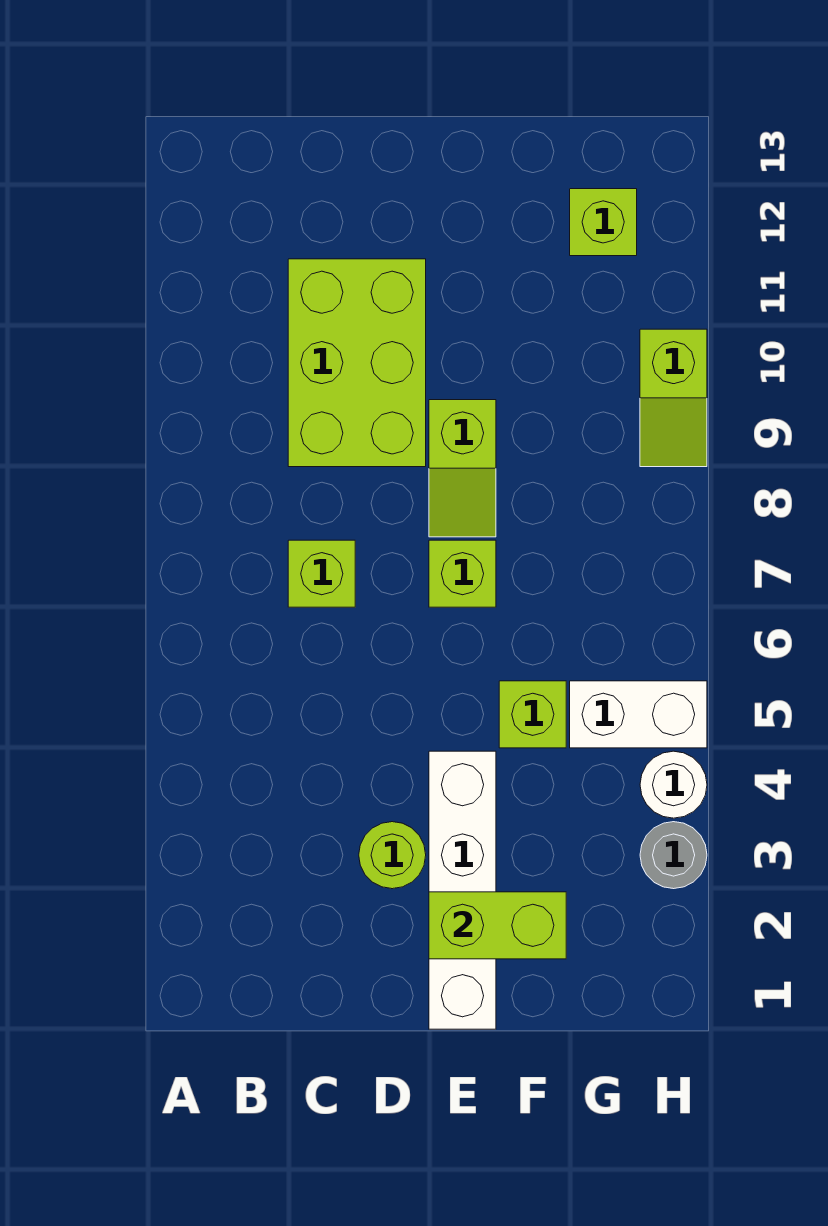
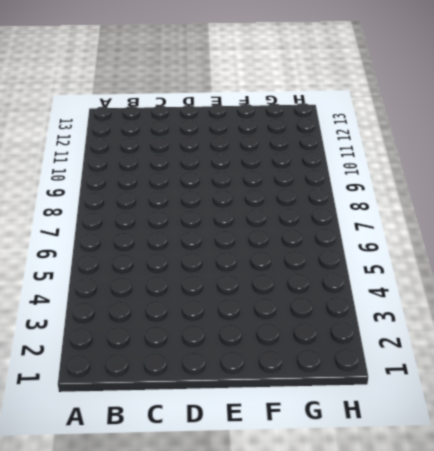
none -> lime brick C7 level 1
none -> lime brick C9:D11 level 1
none -> lime round brick D3 level 1

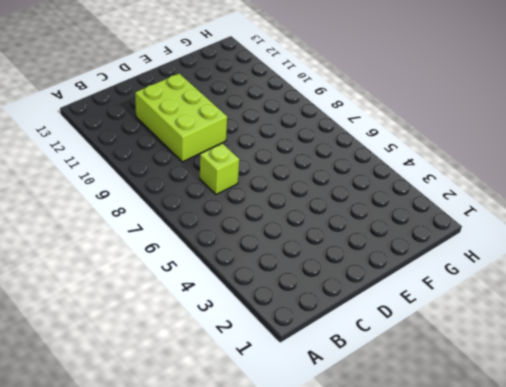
none -> lime round brick D3 level 1
none -> white brick E1:E4 level 1
none -> lime brick E7 level 1

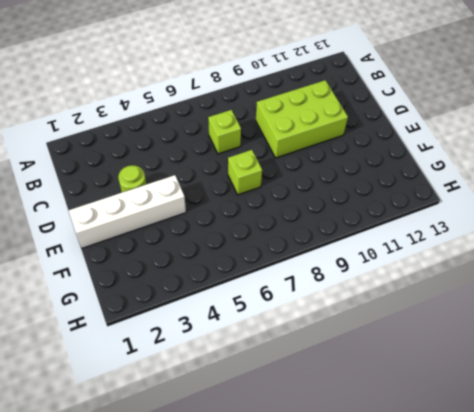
none -> lime slope E8:E9 level 1 top 9
none -> lime brick F5 level 1
none -> white brick G5:H5 level 1

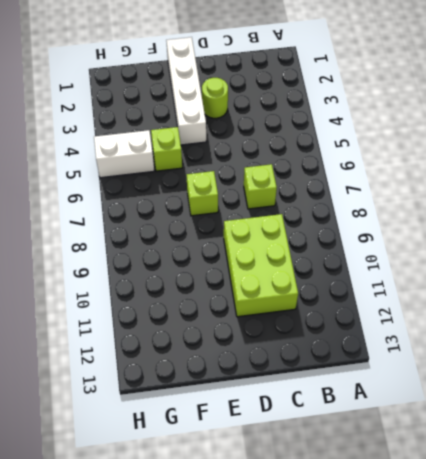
none -> lime slope E8:E9 level 1 top 9
none -> lime brick G12 level 1
none -> grey round brick H3 level 1

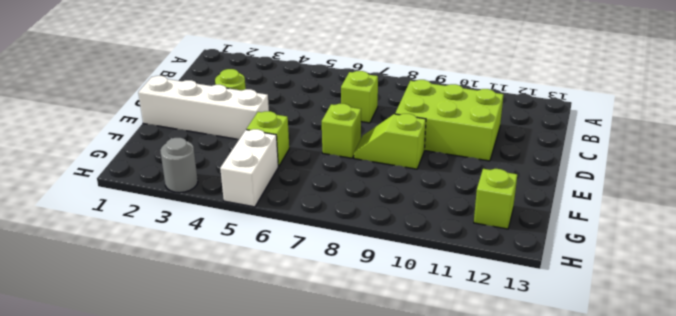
none -> white round brick H4 level 1
none -> lime slope H9:H10 level 1 top 10
none -> lime brick E2:F2 level 2

